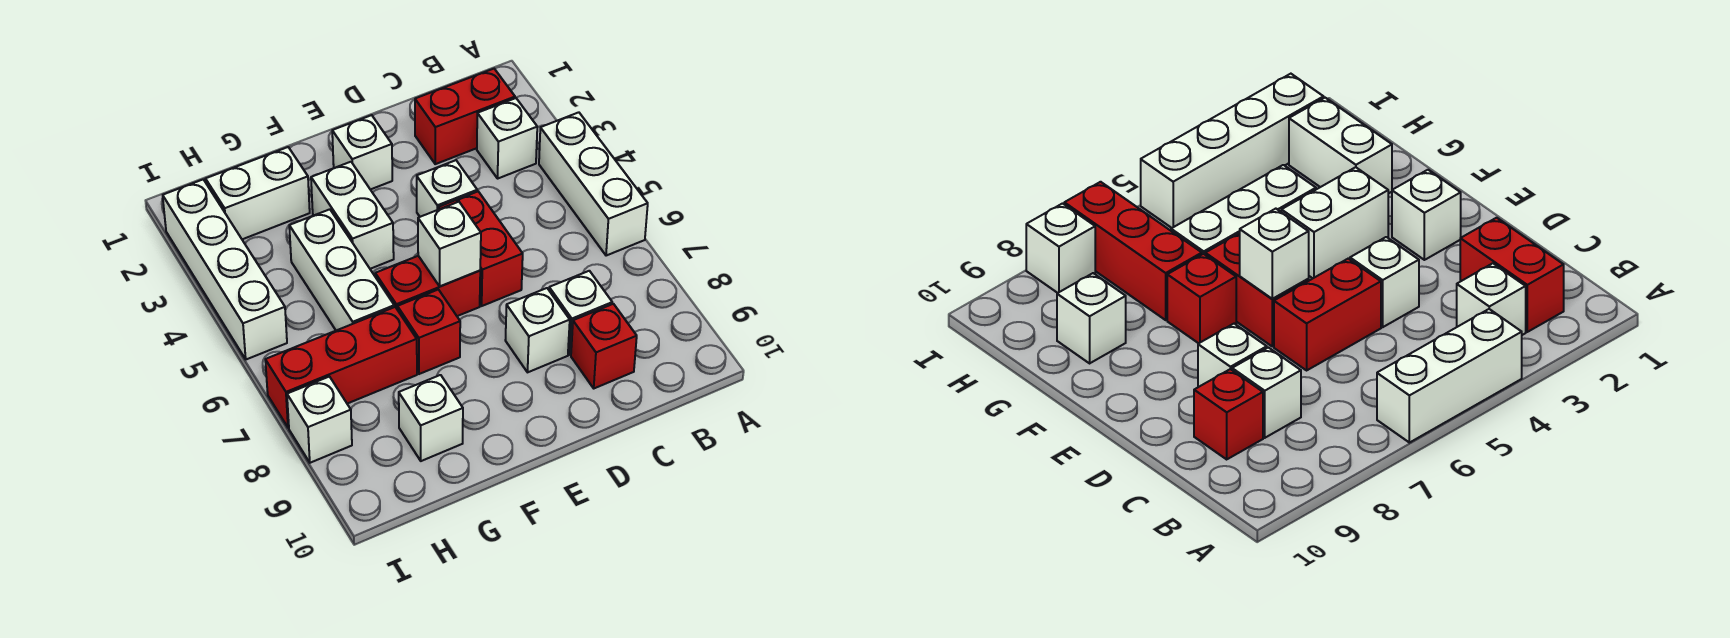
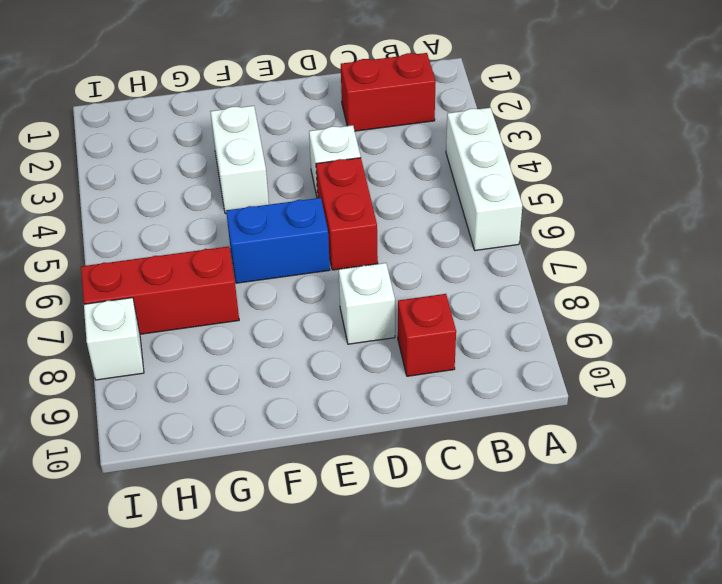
blue brick E6:F6 level 1 -> red brick E6:F6 level 1
none -> white brick B3 level 1
none -> white brick C8 level 1
none -> white brick E2 level 1

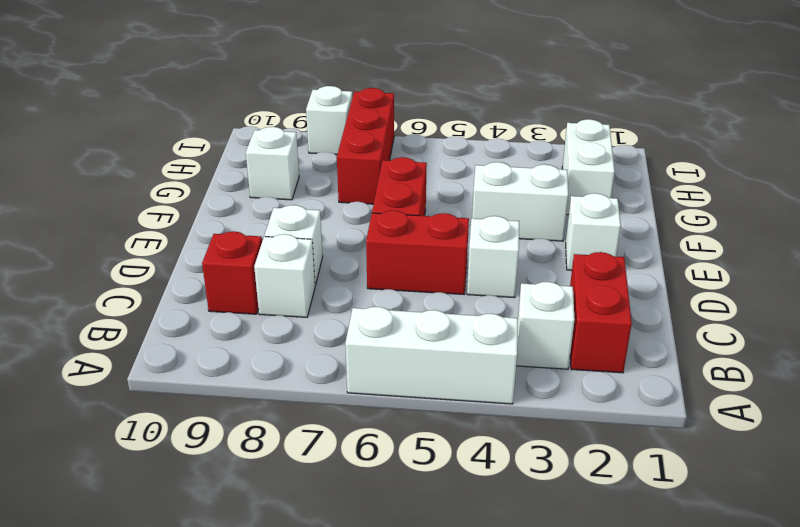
none -> red brick F7 level 1
none -> white brick G4:G6 level 1
none -> white brick I2:I5 level 1

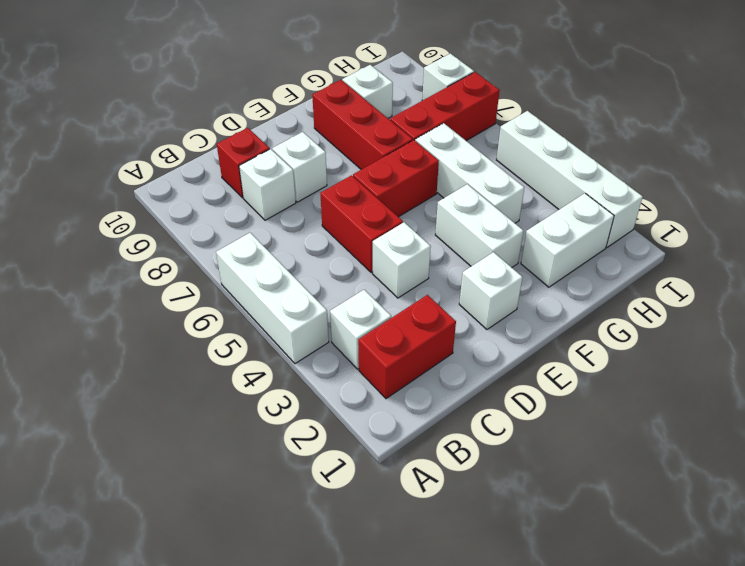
red brick F7:F9 level 1 -> red brick F7 level 1
none -> white brick E6 level 2

